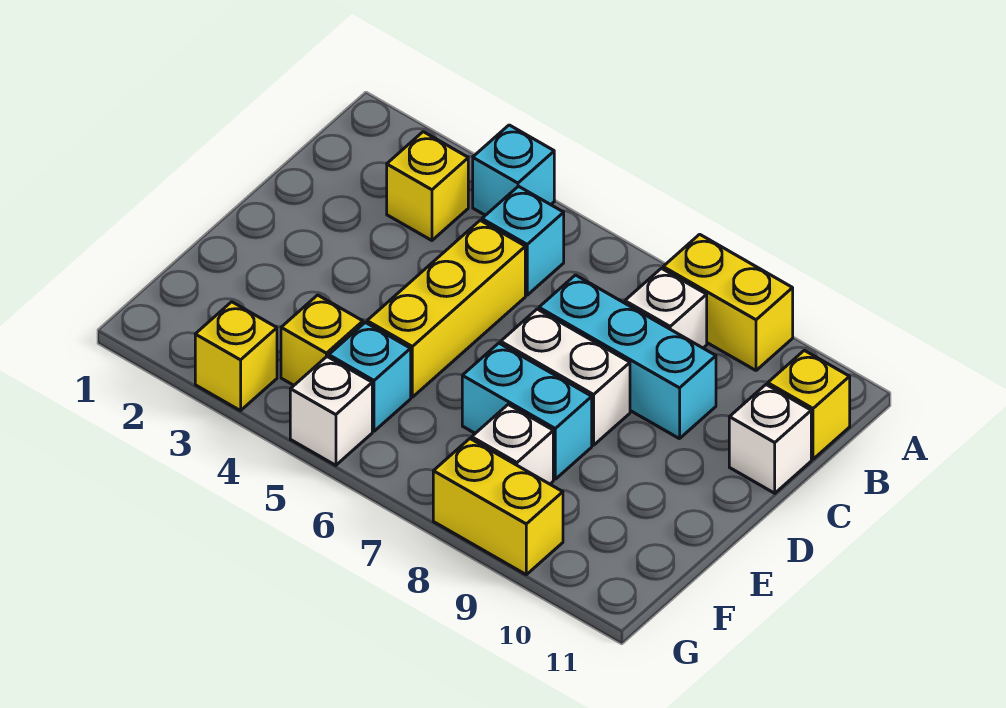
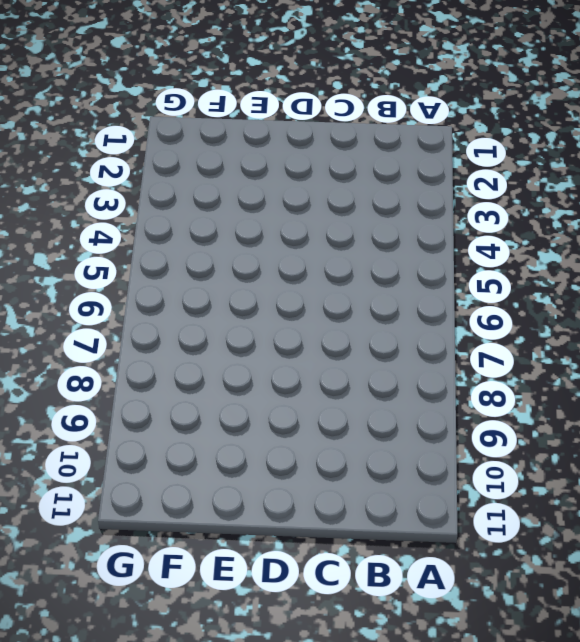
none -> cyan brick A4 level 1
none -> yellow brick A8:A9 level 1
none -> yellow brick B3 level 1

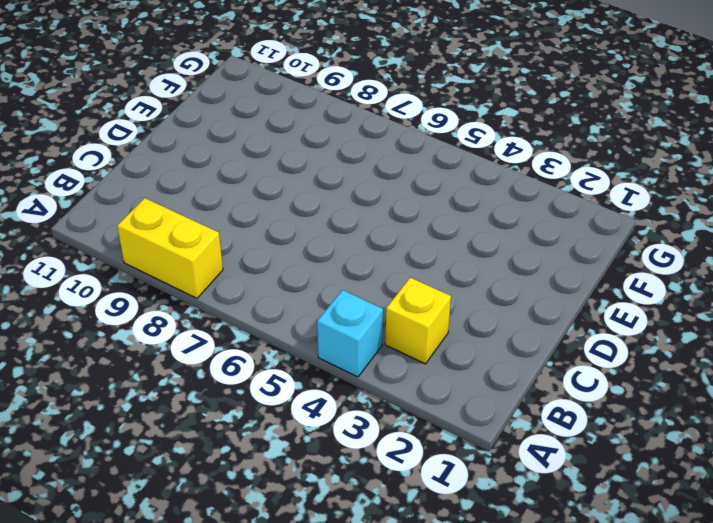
none -> cyan brick B5 level 1
none -> white brick B8 level 1
none -> yellow brick B11 level 1

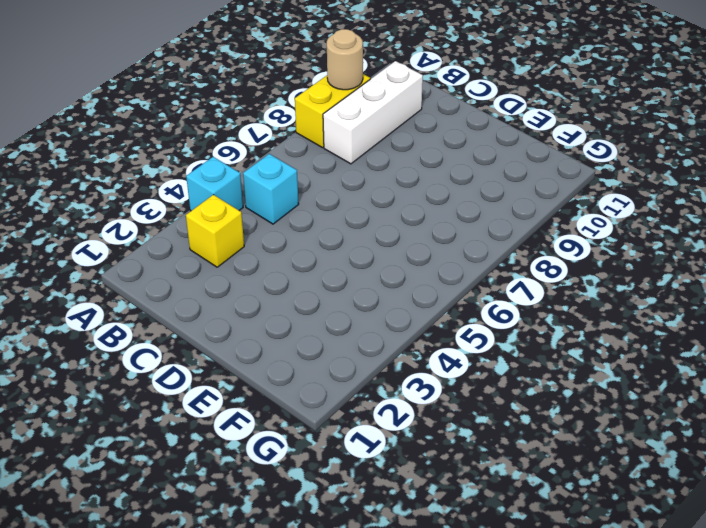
tan round brick A9 level 2 -> none
white brick B8:B10 level 1 -> white brick B8 level 1
none -> yellow brick B11 level 1
none -> yellow brick C5:E5 level 1
none -> cyan brick C7:C9 level 1

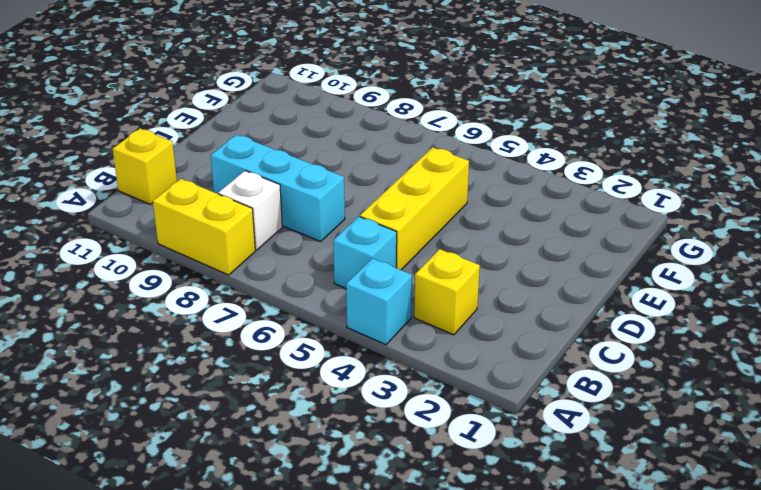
none -> white brick C11 level 1
none -> white brick D7:D8 level 1
none -> cyan brick E7:E8 level 1

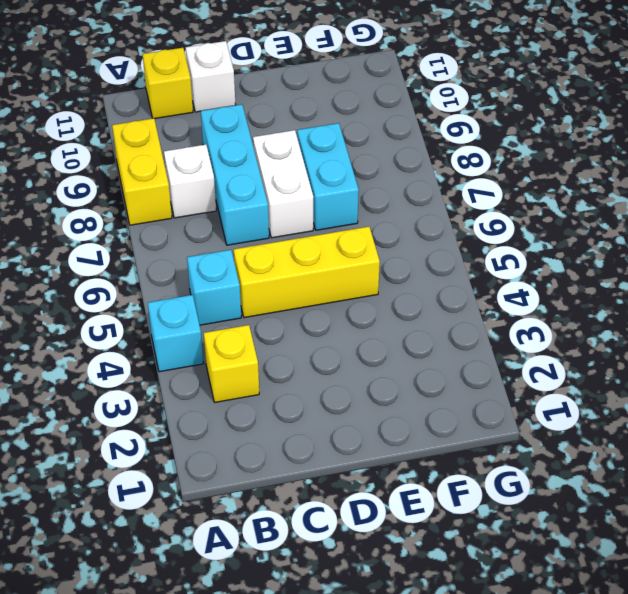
none -> yellow brick F4 level 1
none -> cyan brick F5 level 1
none -> white brick F8 level 1

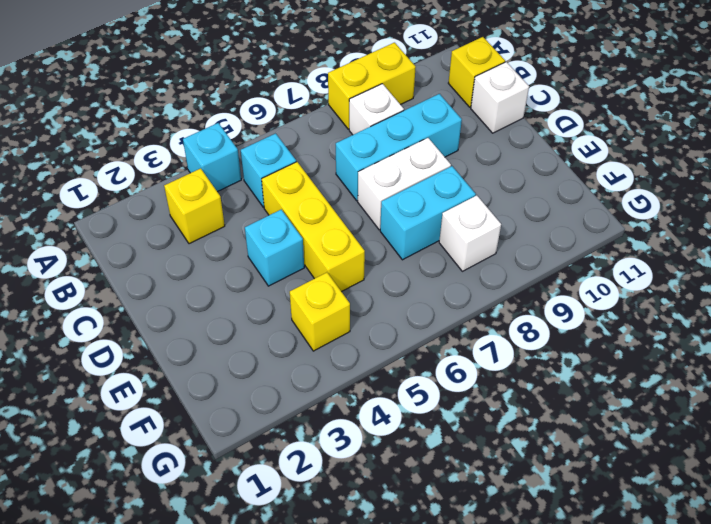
cyan brick D4 level 1 -> cyan brick F5 level 1
none -> yellow brick G3 level 1
none -> white brick G5 level 1
none -> yellow brick G8:G9 level 1

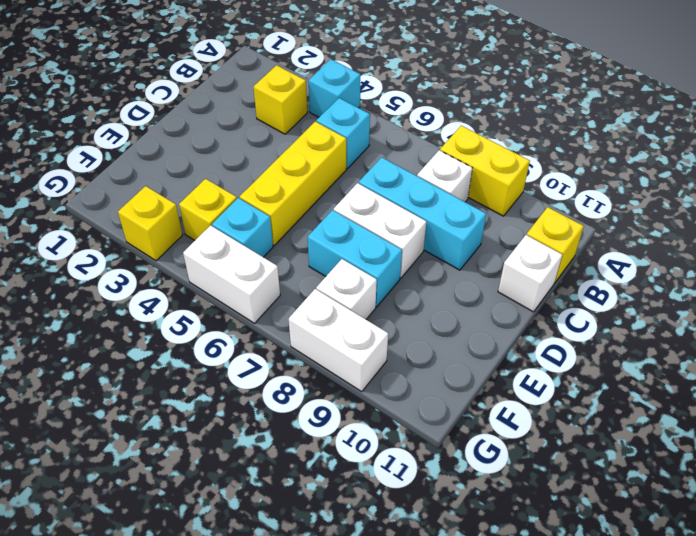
white brick G5:G6 level 1 -> white brick G5 level 1
white brick G8:G9 level 1 -> yellow brick G8:G9 level 1

